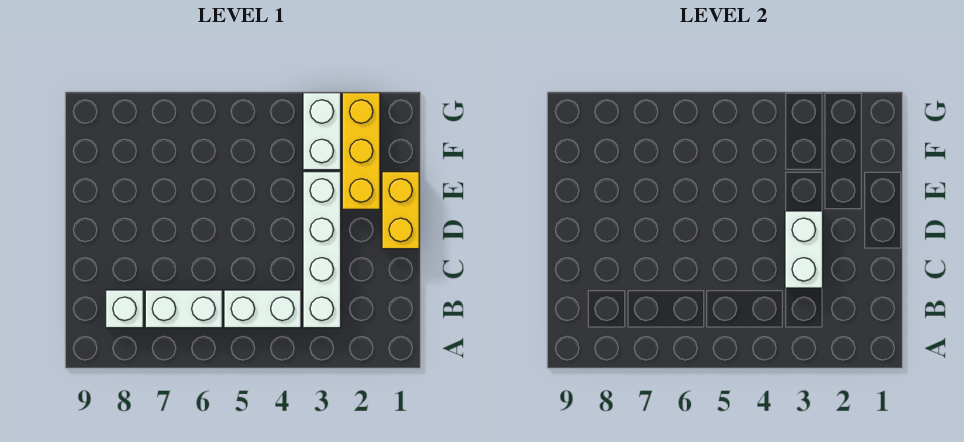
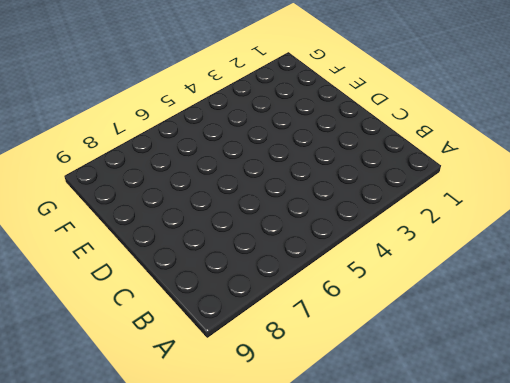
none -> white brick B3:E3 level 1
none -> white brick B4:B5 level 1

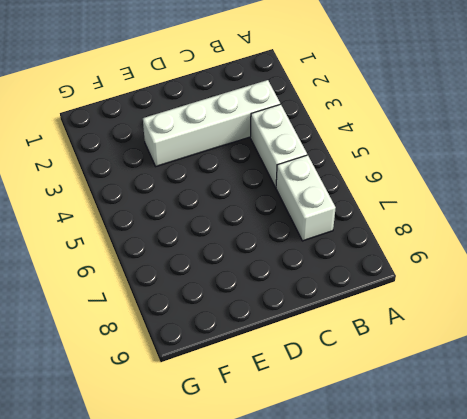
none -> white brick B8 level 1
none -> yellow brick D1:E1 level 1

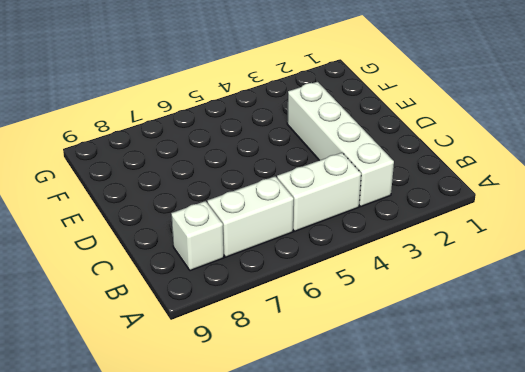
none -> yellow brick D1:E1 level 1
none -> yellow brick E2:G2 level 1

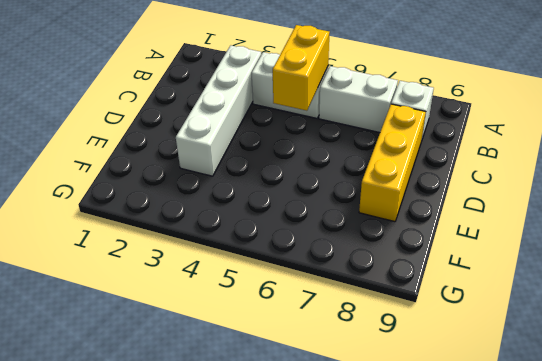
yellow brick B5:C5 level 2 -> yellow brick D1:E1 level 1
yellow brick C8:E8 level 1 -> yellow brick E2:G2 level 1
none -> white brick F3:G3 level 1
none -> white brick C3:D3 level 2

